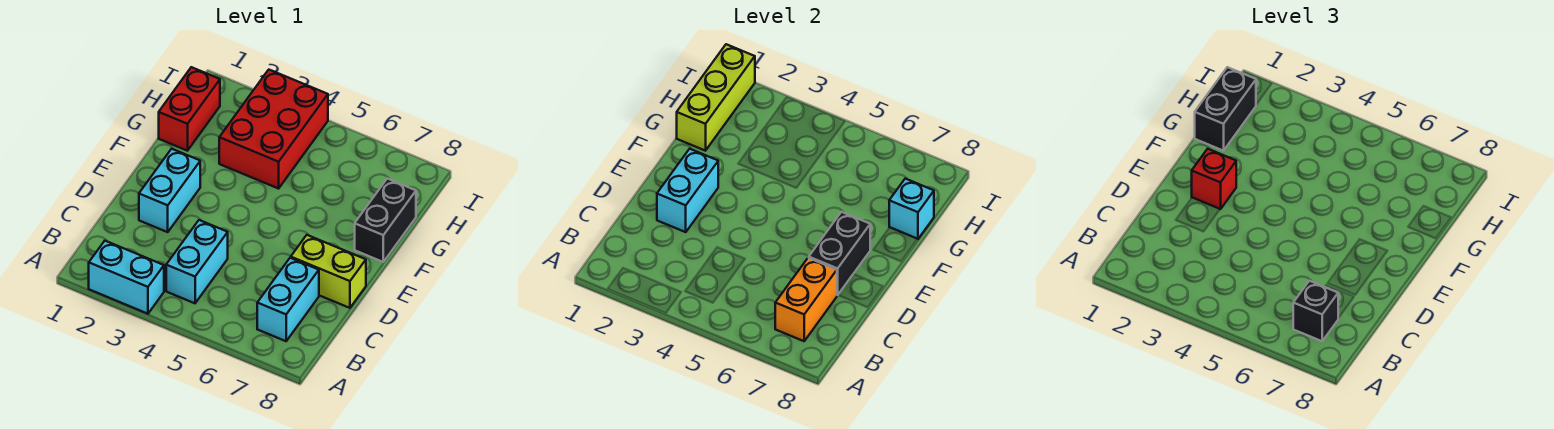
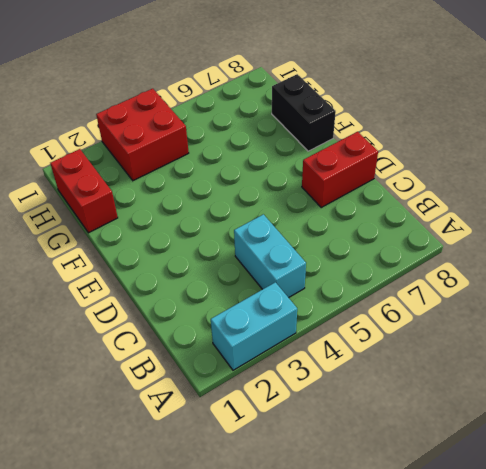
red brick D7:D8 level 1 -> lime brick D7:D8 level 1
red brick H3:I4 level 1 -> red brick G3:I4 level 1
none -> cyan brick B7:C7 level 1
none -> cyan brick D2:E2 level 1
none -> orange brick B7:C7 level 2

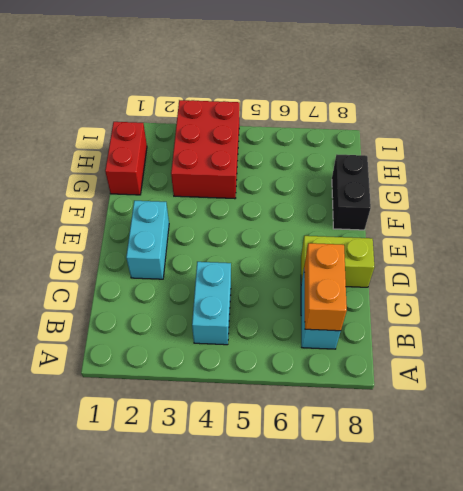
none -> cyan brick A2:A3 level 1
none -> cyan brick D2:E2 level 2
none -> black brick D7:E7 level 2

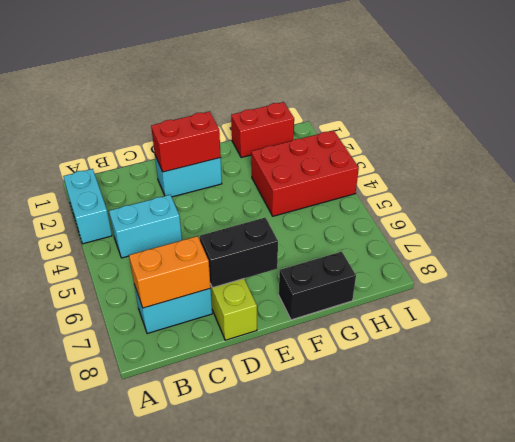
red brick D2:E2 level 2 -> cyan brick D2:E2 level 2
none -> lime brick G1:I1 level 2
none -> cyan brick G8 level 2
none -> black brick B7 level 3

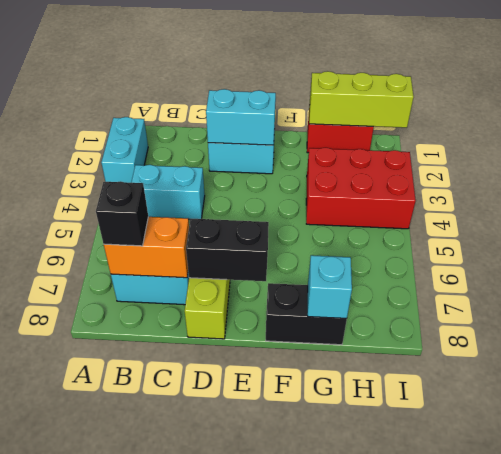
none -> red brick E2 level 3
none -> black brick G1:H1 level 3

